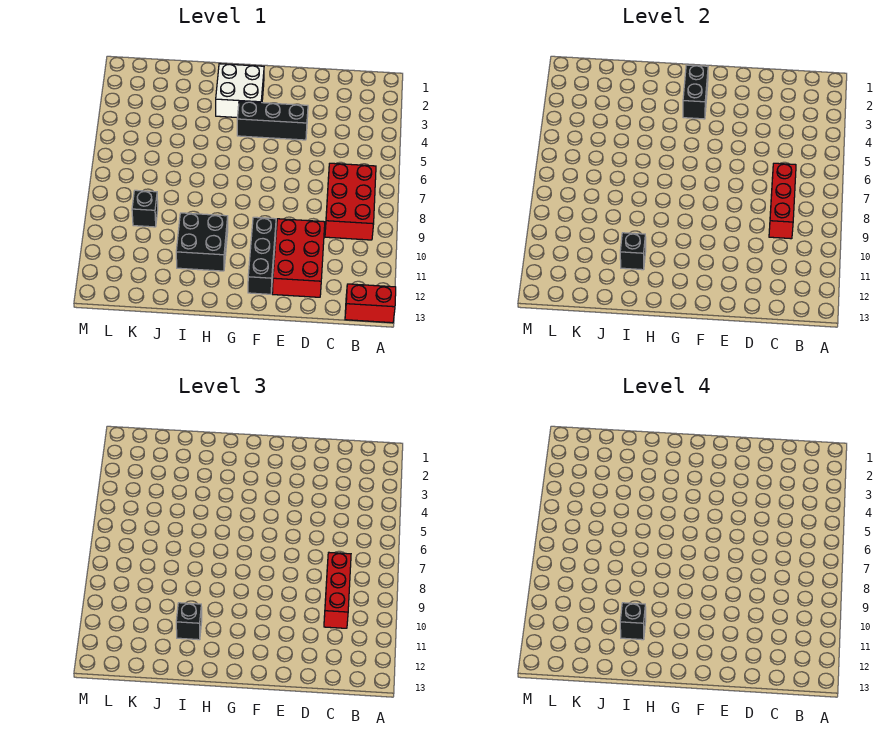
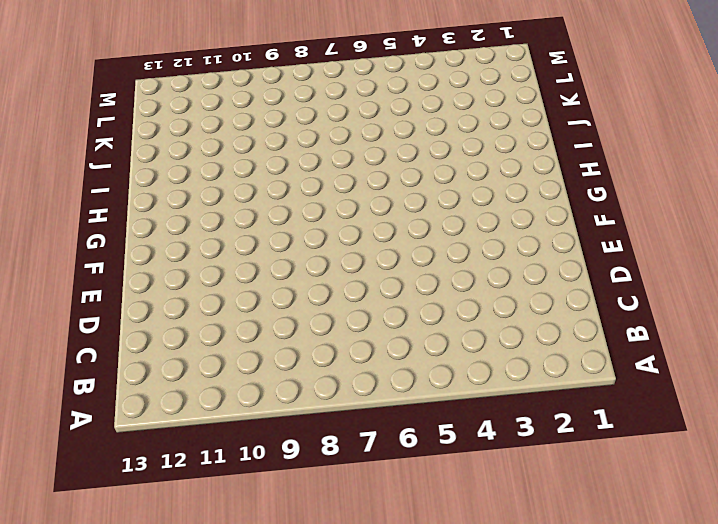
none -> red brick A13:B13 level 1
none -> red brick B7:C9 level 1
none -> red brick D10:E12 level 1

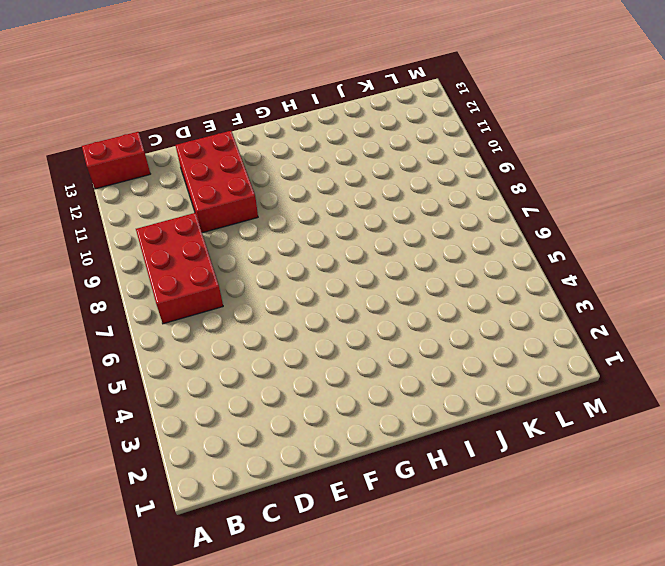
none -> black brick E4:G4 level 1
none -> black brick F10:F12 level 1
none -> white brick G2:H3 level 1

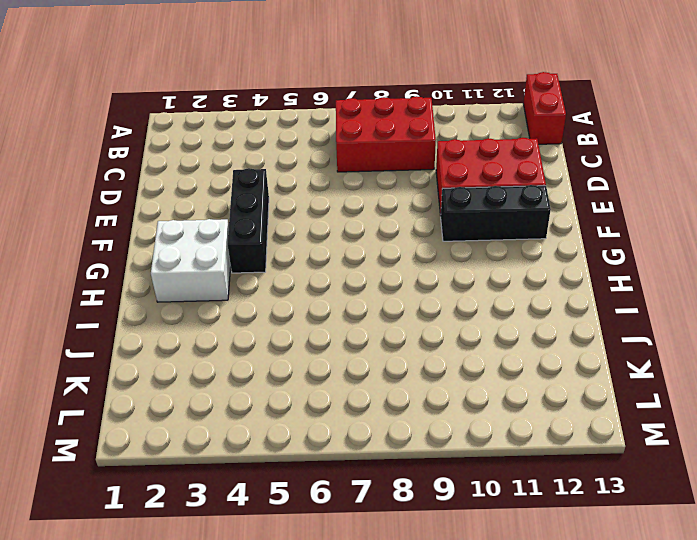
none -> black brick H10:I11 level 1
none -> black brick K9 level 1
none -> red brick C7:C9 level 2

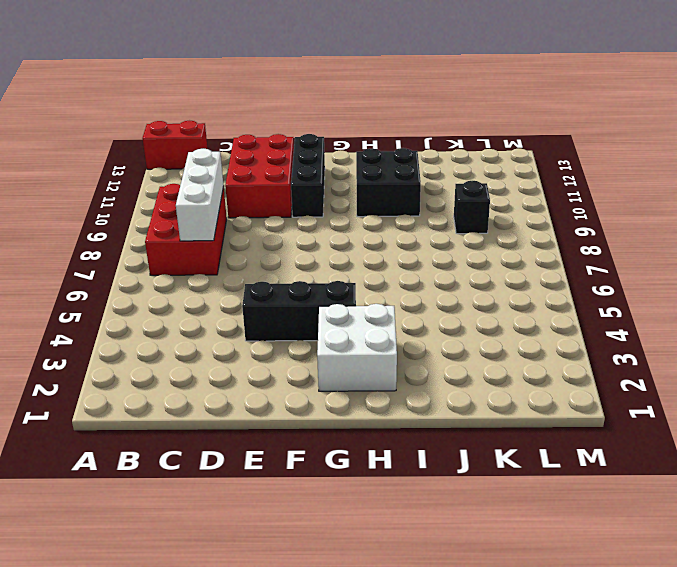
white brick C7:C9 level 2 -> red brick C7:C9 level 2
none -> black brick G2:G3 level 2
none -> black brick I11 level 2
none -> red brick C8:C10 level 3

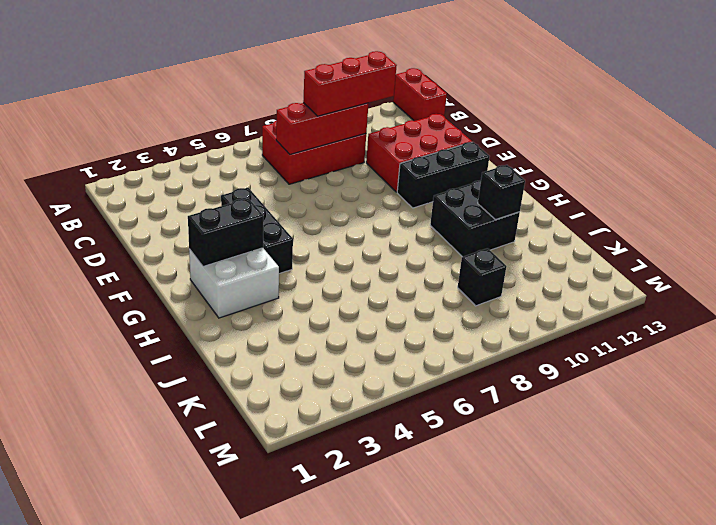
none -> black brick I11 level 3
none -> black brick I11 level 4

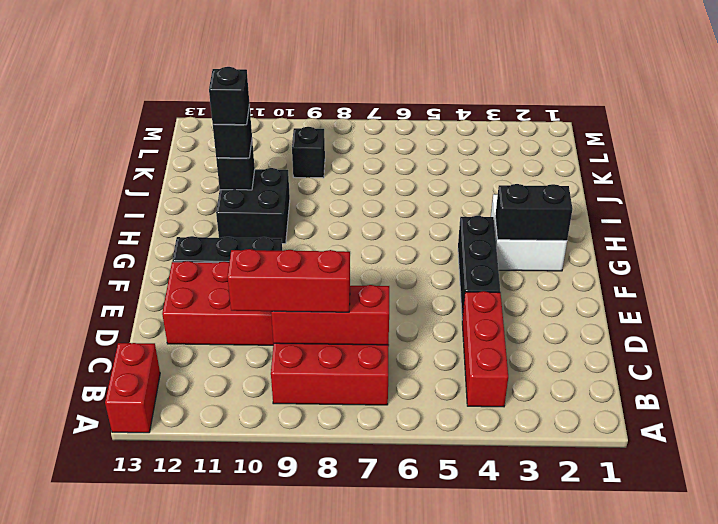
red brick B4:D4 level 1 -> none

